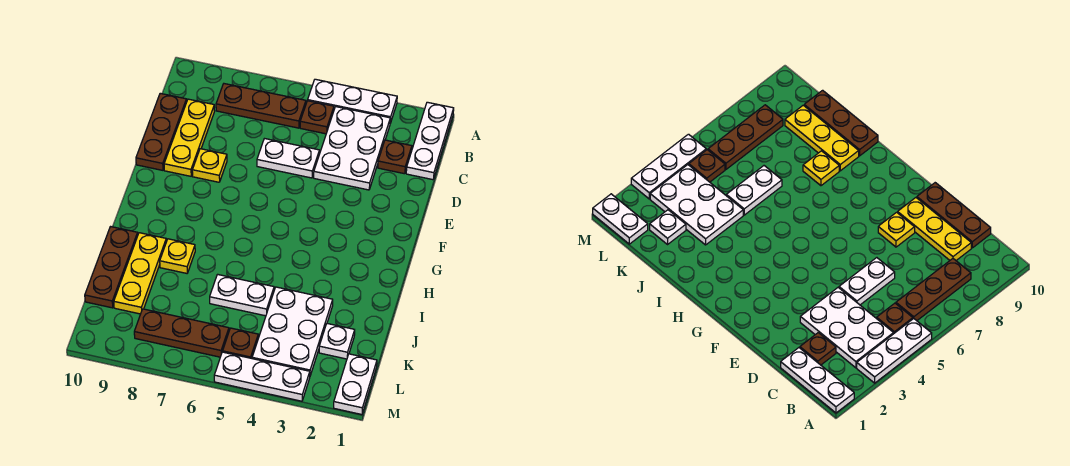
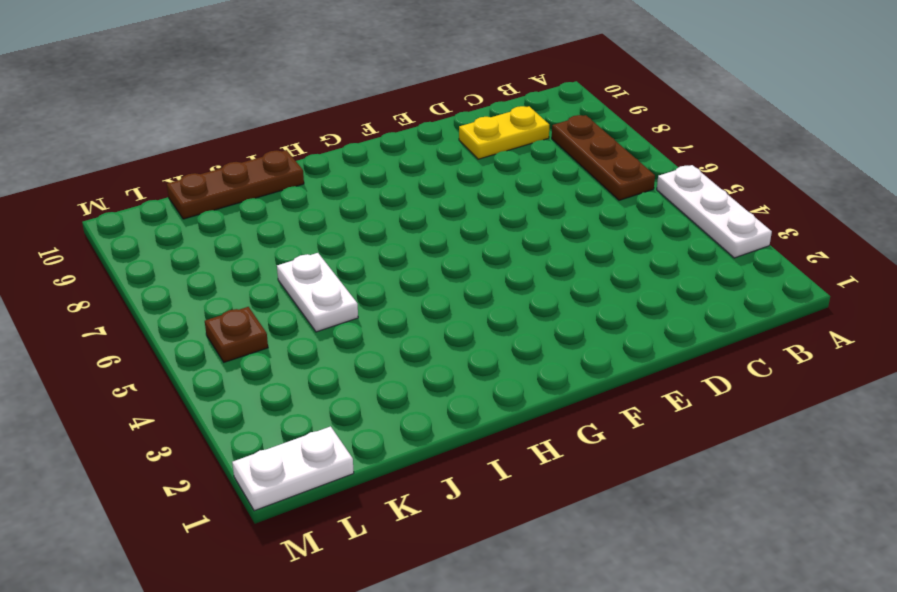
yellow plate C9:D9 level 1 -> yellow plate C9:E9 level 1
none -> white plate A1:C1 level 1
none -> white plate B3:D4 level 1
none -> brown plate B5 level 1

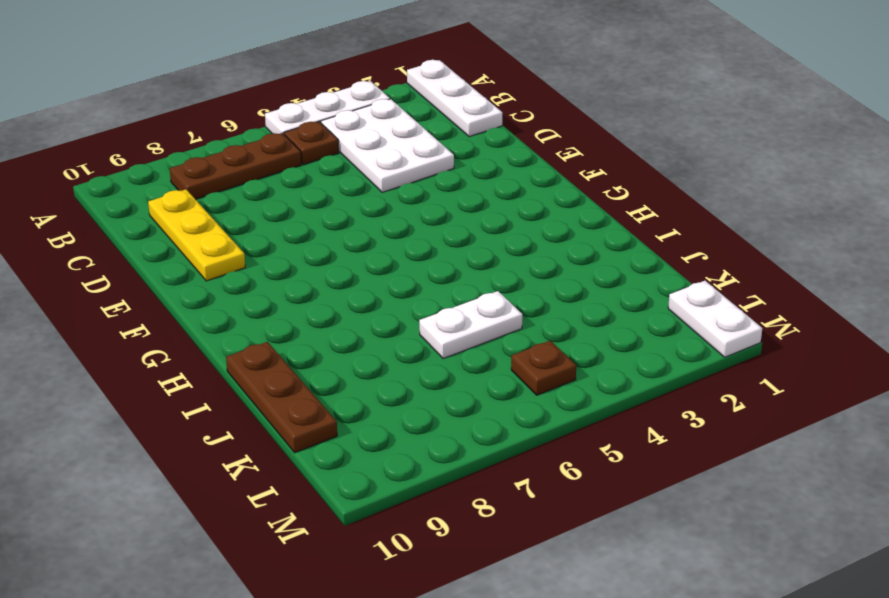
none -> brown plate C2 level 1
none -> brown plate C10:E10 level 1
none -> white plate D5:D6 level 1

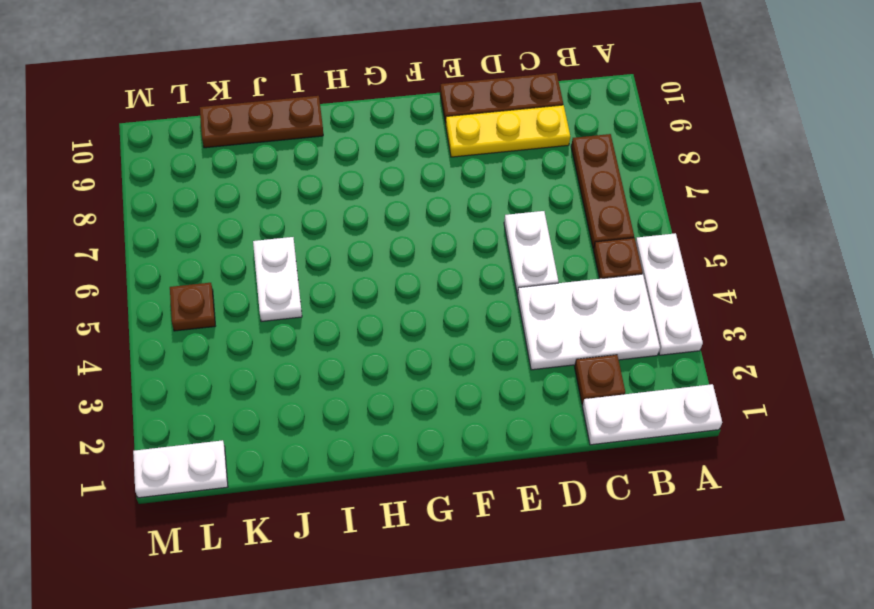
none -> yellow plate E8 level 1
none -> yellow plate I8 level 1
none -> yellow plate I9:K9 level 1

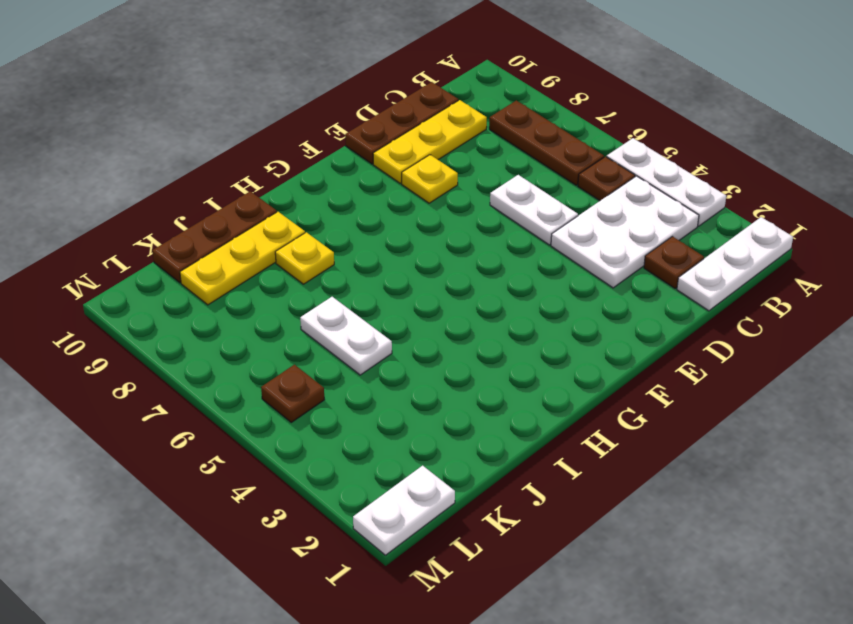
none -> white plate J3:L4 level 1
none -> white plate K2 level 1
none -> brown plate L6:L8 level 1

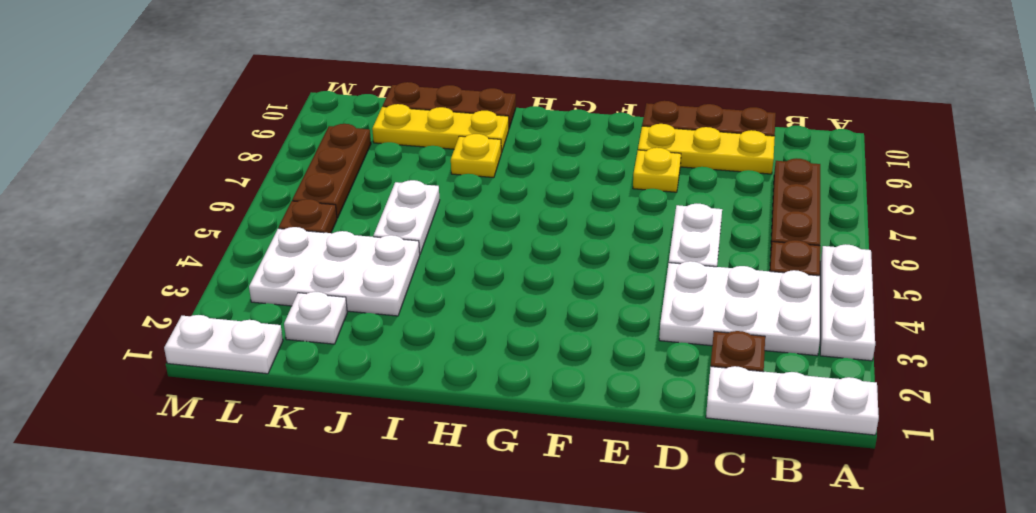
none -> white plate M3:M5 level 1

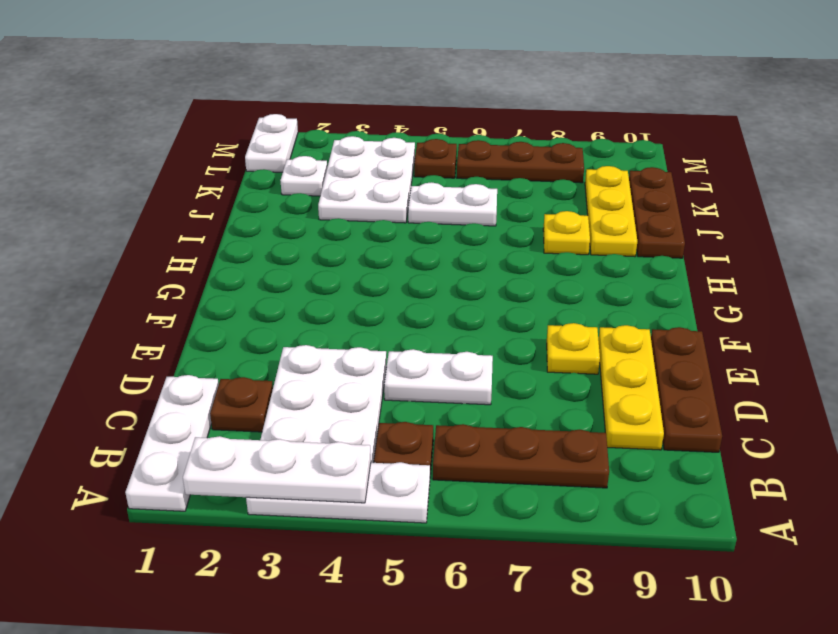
white plate A2:A4 level 2 -> white plate M3:M5 level 1

